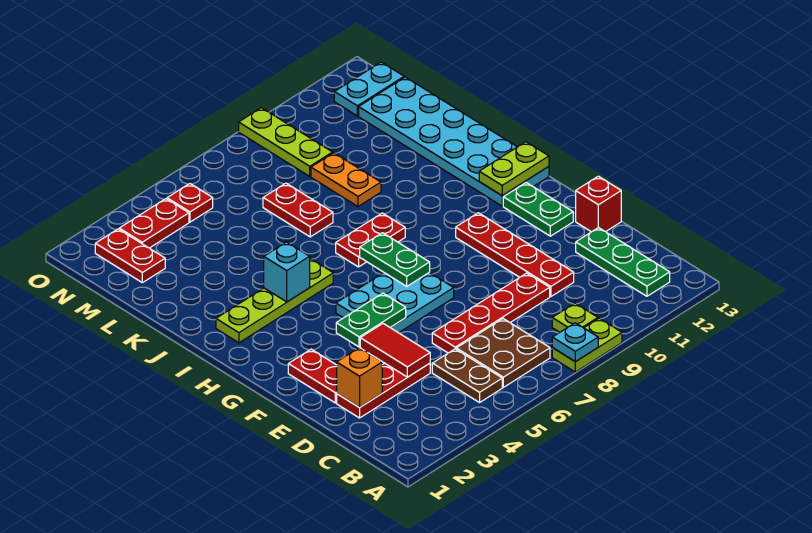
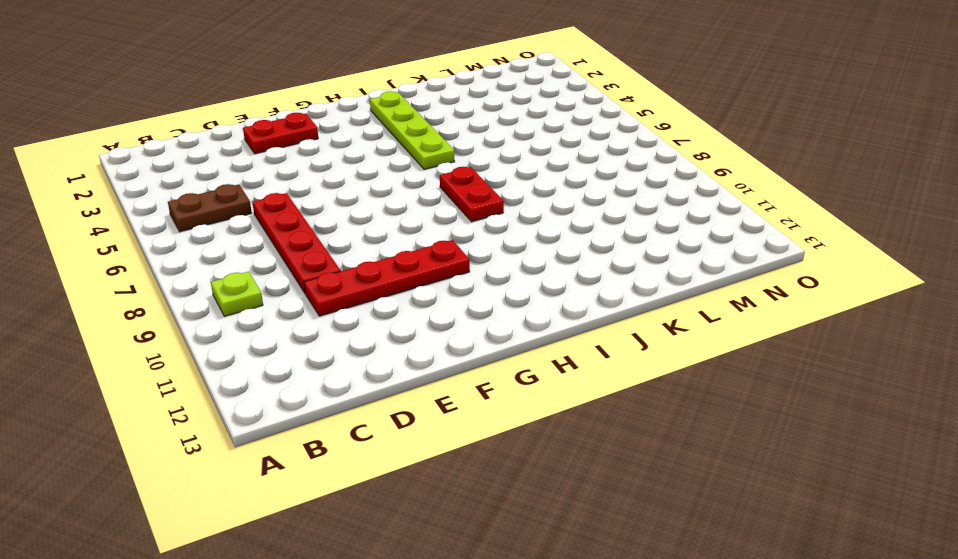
none -> lime plate A8:A9 level 1
none -> brown plate B6:C7 level 1
none -> green plate B12:D12 level 1

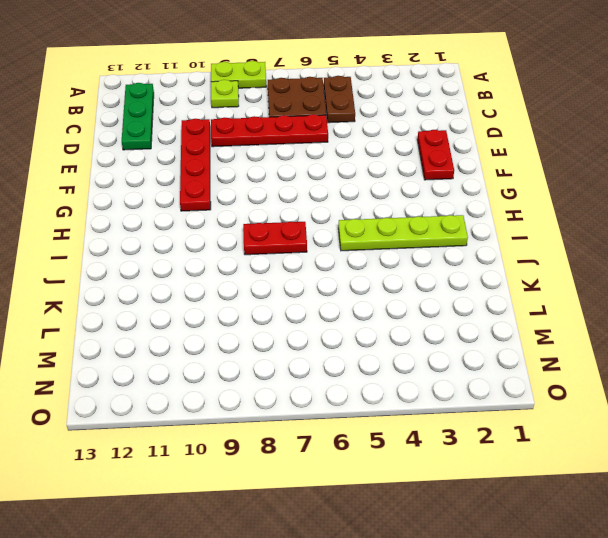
none -> red plate D2:D4 level 1
none -> red brick E13 level 1
none -> cyan plate F5:G7 level 1

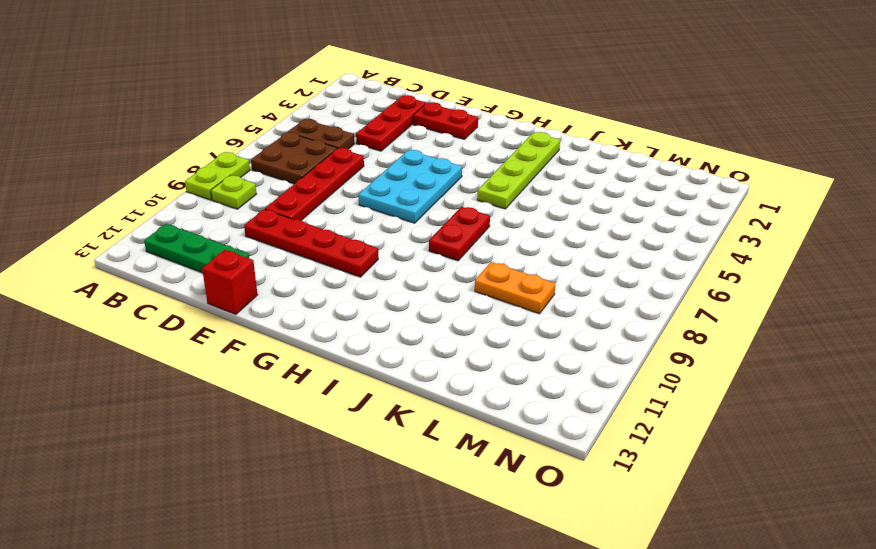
none -> green plate F12:G12 level 1
none -> cyan plate H12:M13 level 1
none -> red plate K7:L7 level 1

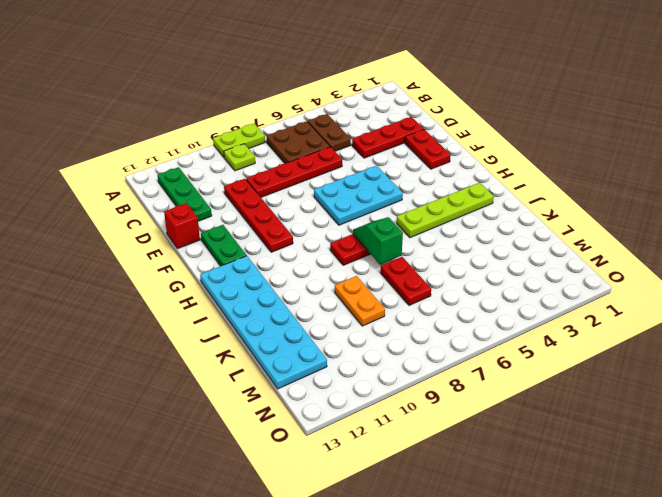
green slope I7:J7 level 2 top J -> none
none -> red plate M2:N2 level 1
none -> lime plate M9:O9 level 1
none -> red plate N3:N4 level 1

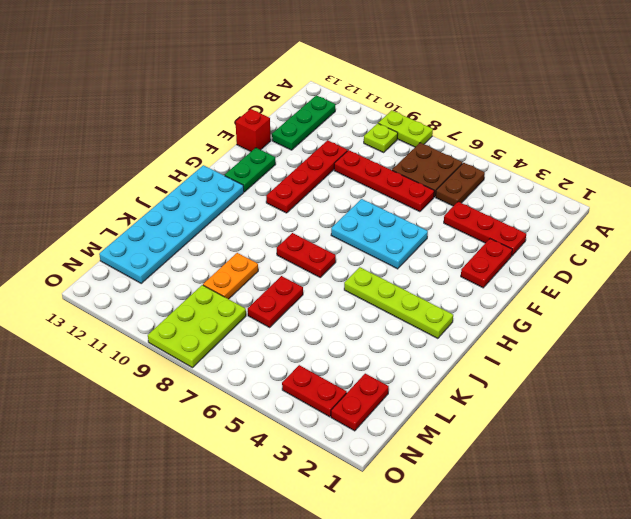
lime plate M8:O9 level 1 -> lime plate M9:O9 level 1
none -> red plate N5 level 1
none -> cyan plate N12:N13 level 1
none -> cyan plate A8 level 2

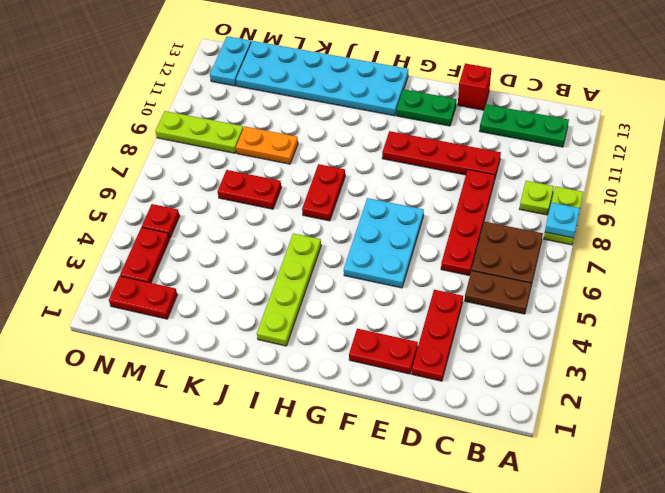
none -> orange brick D2 level 2
none -> red tile D4:E4 level 2
none -> green plate F4:F5 level 2

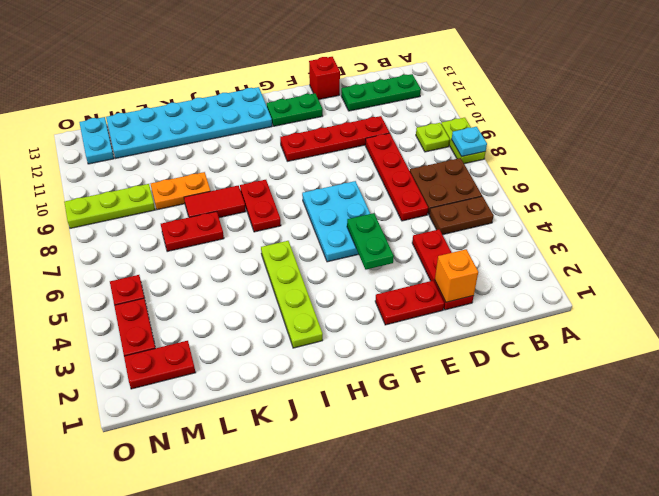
red tile J8:K8 level 1 -> red tile D4:E4 level 2
none -> green plate G7:H7 level 2
none -> lime plate H12:H13 level 2
none -> cyan brick I4 level 2

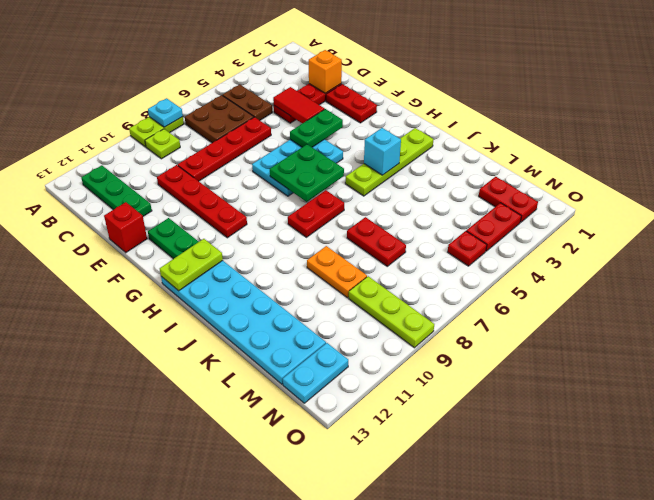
green plate G6:H7 level 2 -> green plate G7:H7 level 2

